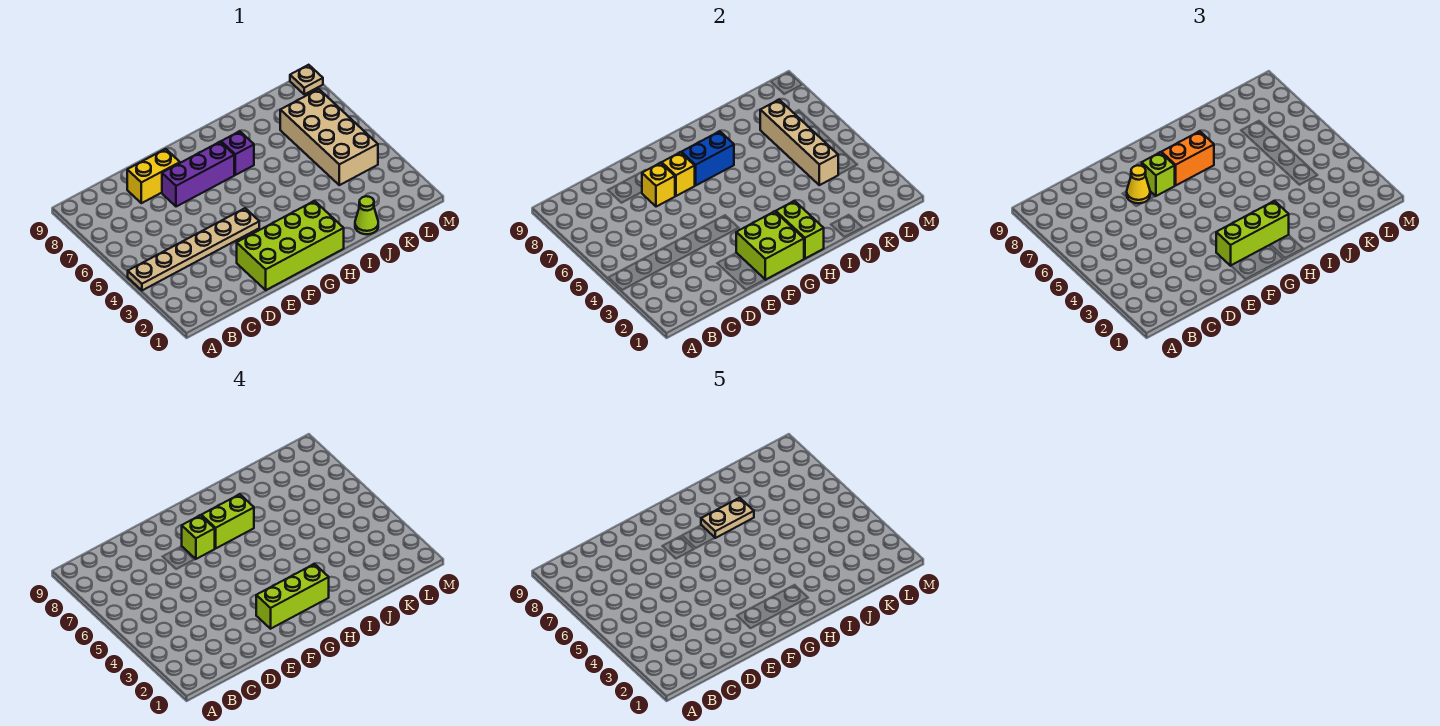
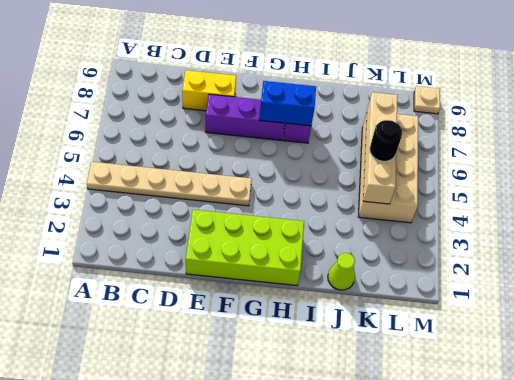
black round brick K5 level 3 -> none
none -> yellow brick E7 level 2
none -> lime brick F1:G2 level 2
none -> yellow brick F7 level 2

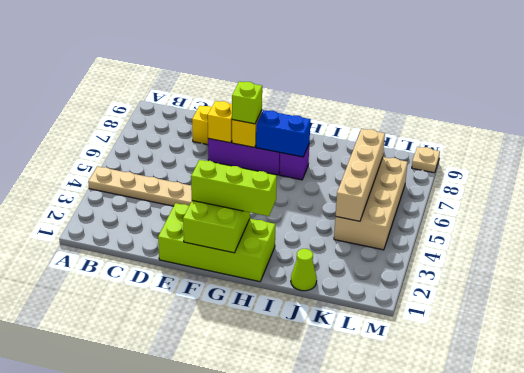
none -> lime brick H1:H2 level 2
none -> yellow cone E7 level 3
none -> orange brick G7:H7 level 3

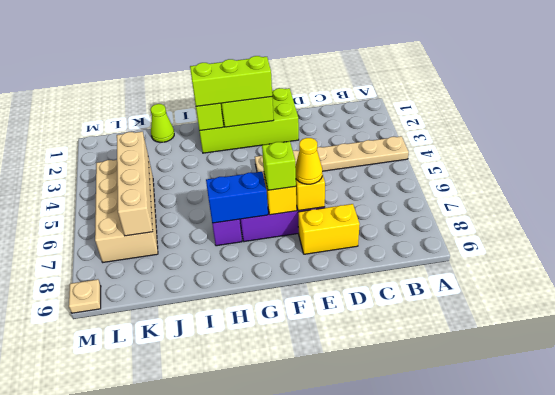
none -> orange brick G7:H7 level 3
none -> lime brick F2:H2 level 4
none -> lime brick F7 level 4

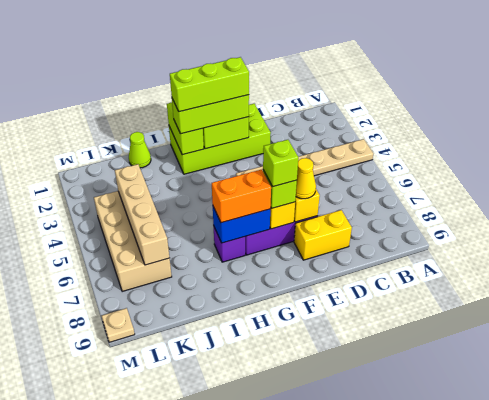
none -> lime brick G7:H7 level 4
none -> tan plate H7:I7 level 5

